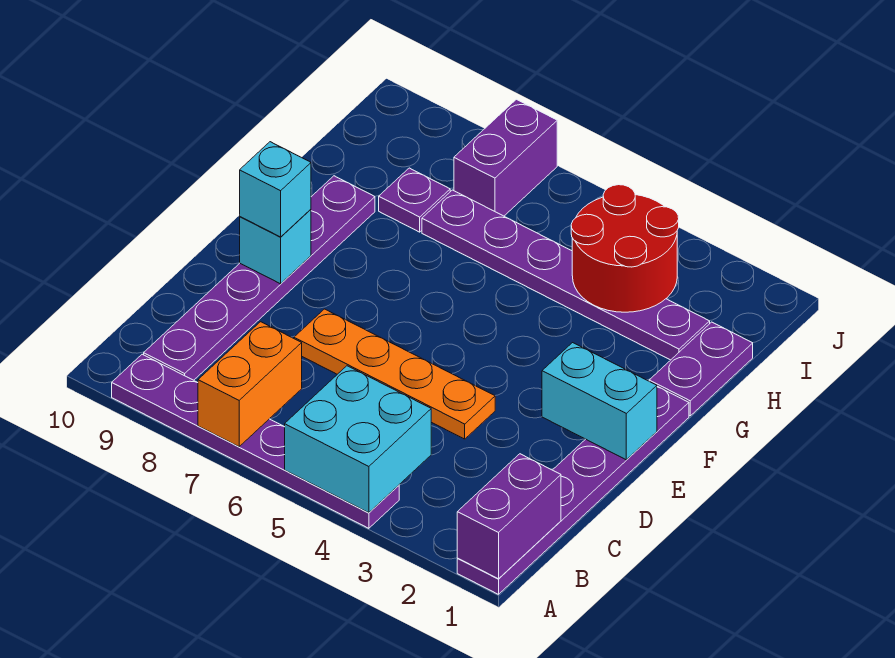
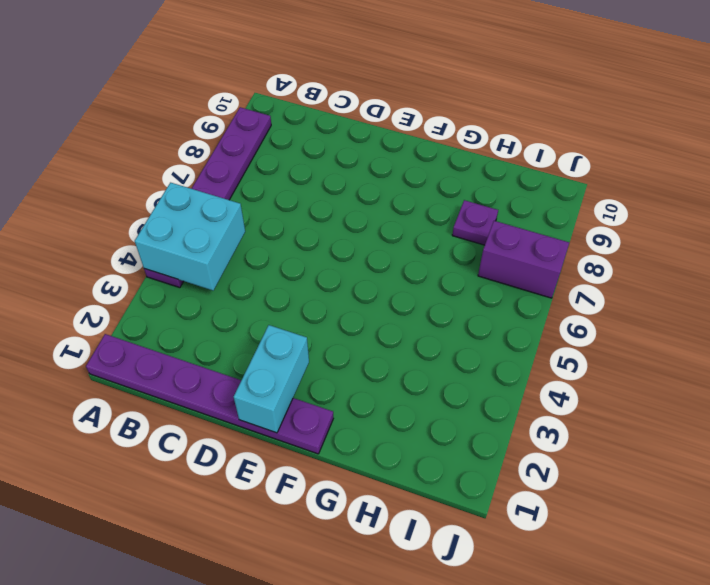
none -> purple plate B9:G9 level 1
none -> orange plate D4:D7 level 1
none -> purple plate G1:H1 level 1

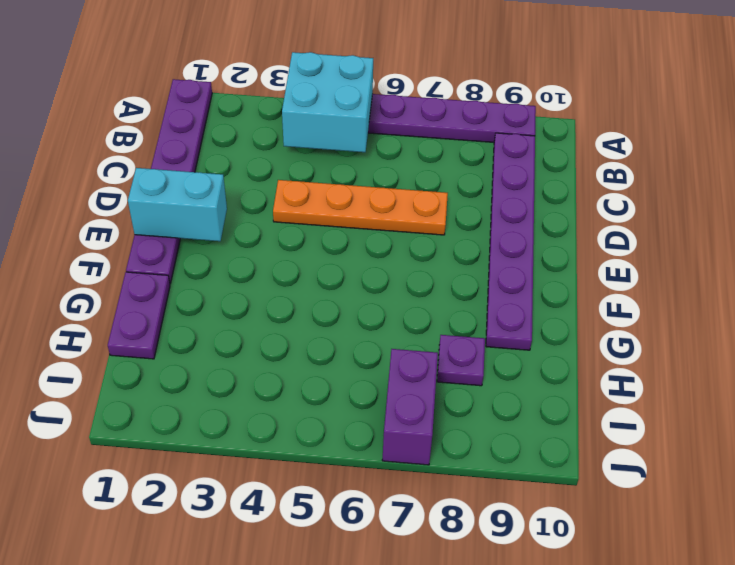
none -> purple plate H2:H7 level 1
none -> purple brick A1:B1 level 2
none -> orange brick A7:B7 level 2

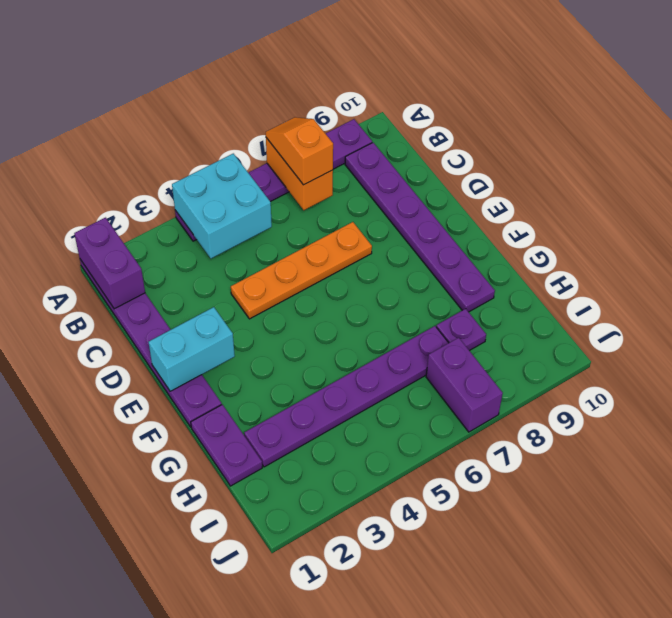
orange slope A7:B7 level 3 top B -> none
none -> cyan brick E9 level 2
none -> red round brick H3:I4 level 2
none -> cyan brick E9 level 3

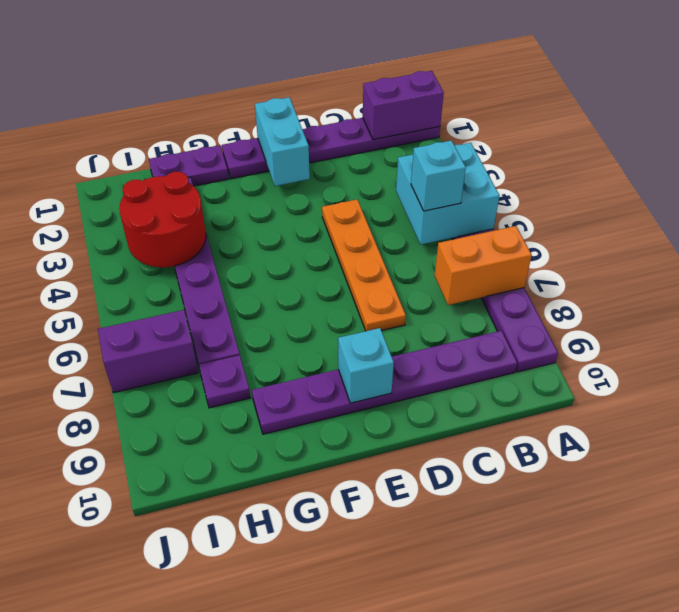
cyan brick B5 level 3 -> cyan brick E9 level 3

